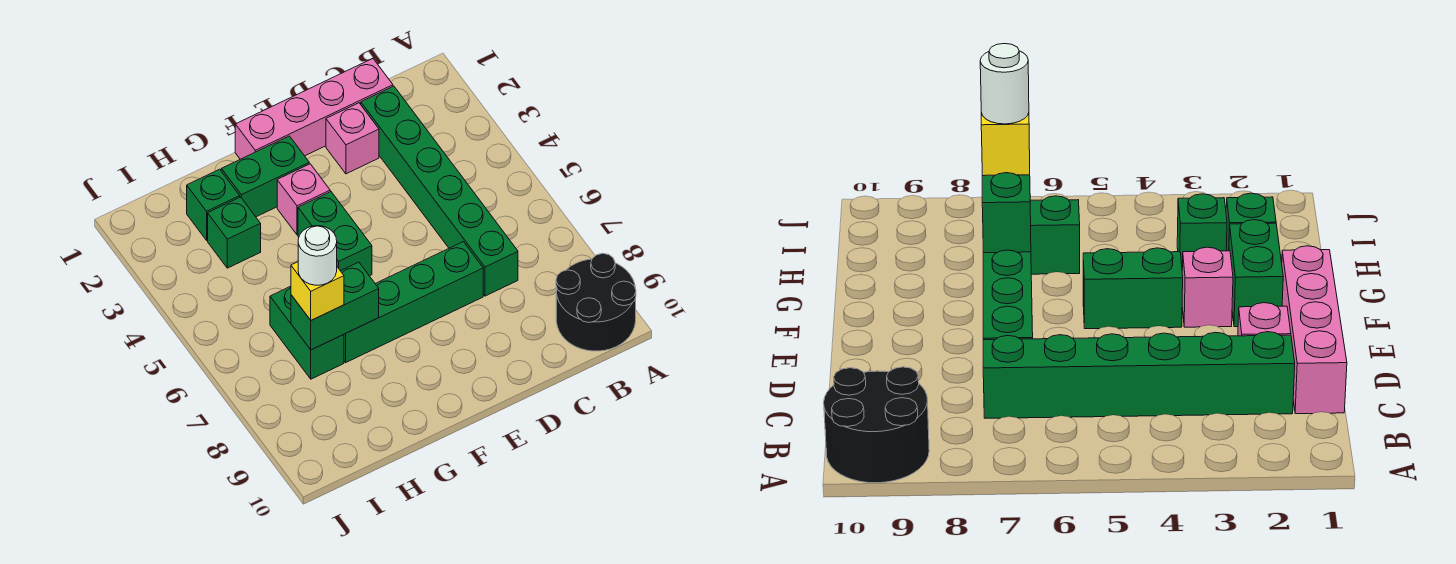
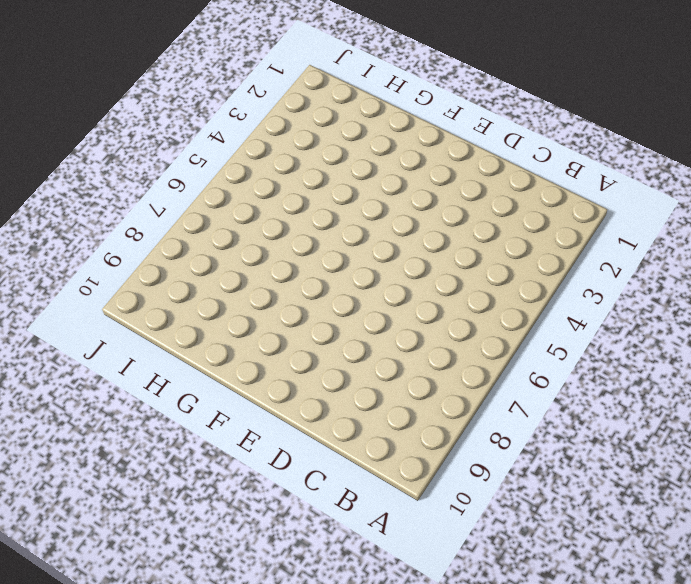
none -> black round brick A9:B10 level 1
none -> pink brick C1:F1 level 1
none -> green brick C2:C7 level 1

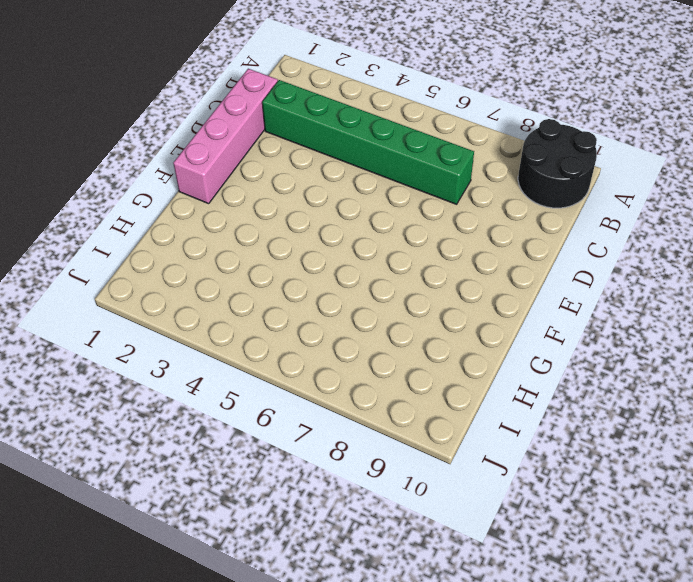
none -> pink brick D2 level 1
none -> green brick D7:G7 level 1
none -> green brick F2:G2 level 1

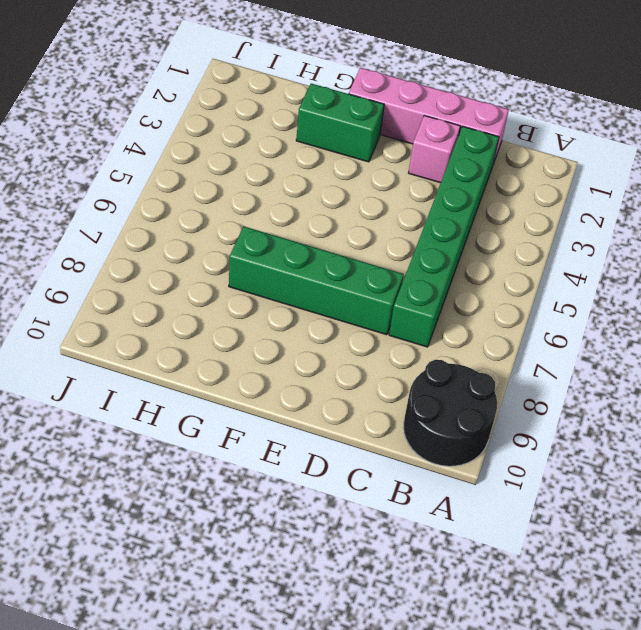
none -> pink brick F3 level 1
none -> green brick F4:F5 level 1
none -> green brick H2 level 1

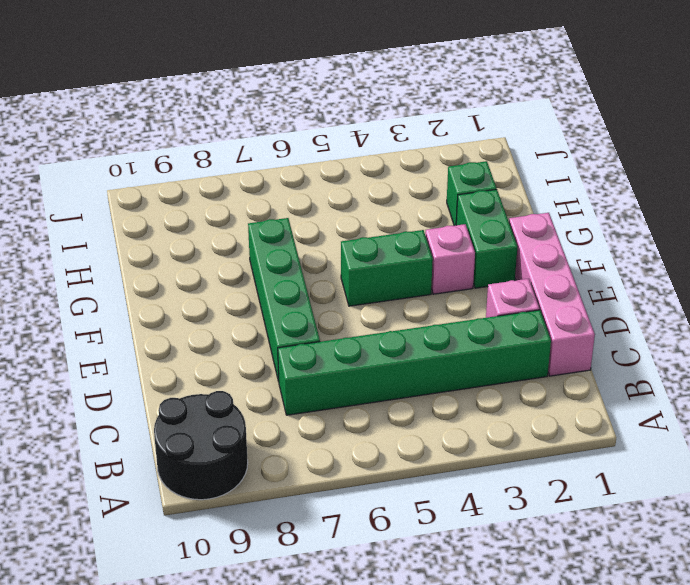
none -> green brick H3 level 1
none -> green brick H6:H7 level 1
none -> green brick G7:H7 level 2

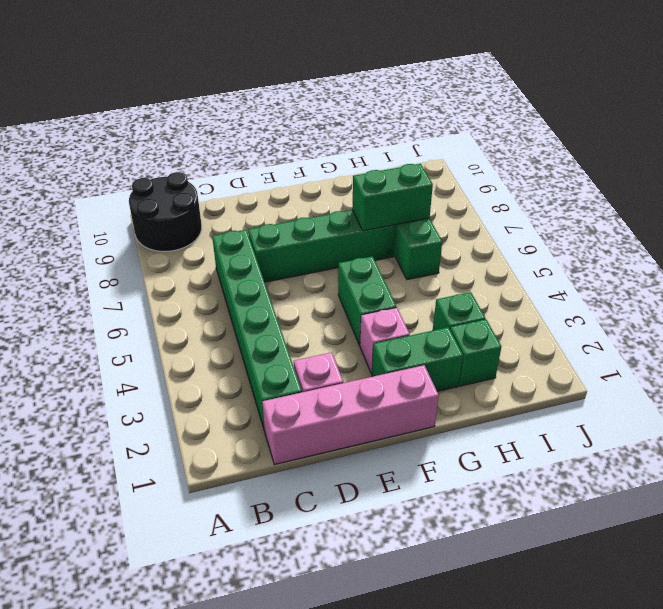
none -> yellow brick H7 level 3
none -> white round brick H7 level 4

